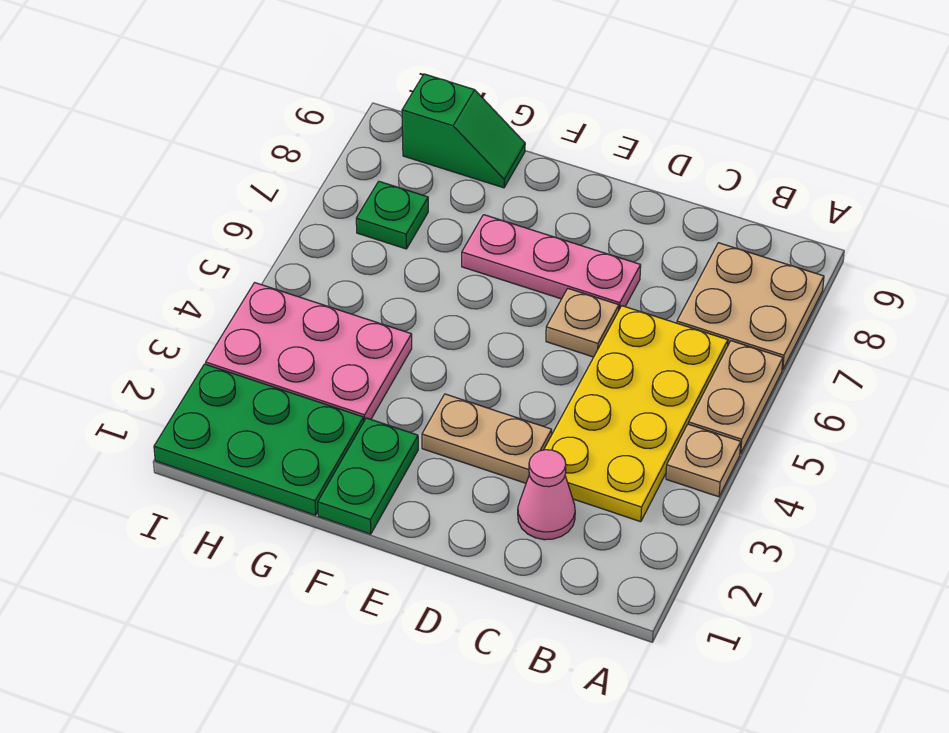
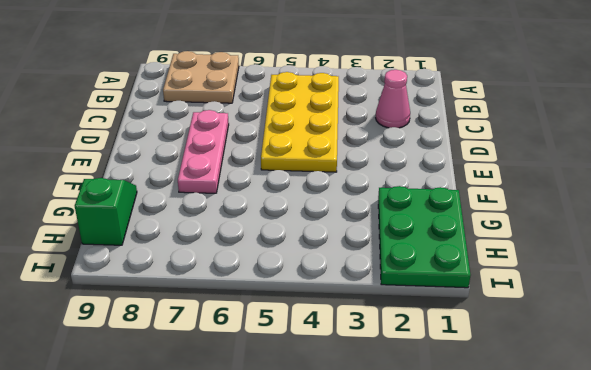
yellow plate B4:E5 level 1 -> yellow plate B3:C6 level 1
none -> tan plate A4 level 1
none -> tan plate A5:A6 level 1
none -> tan plate D3:E3 level 1

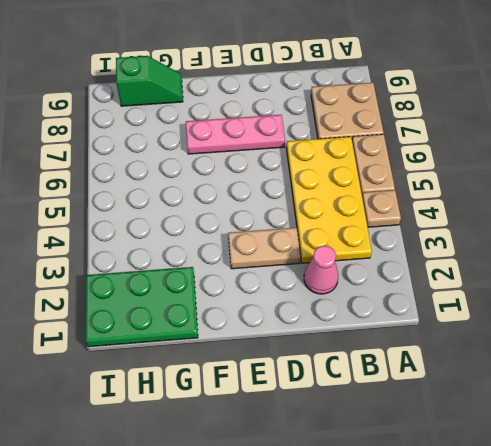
none -> tan plate D6 level 1
none -> green plate F1:F2 level 1
none -> pink plate G3:I4 level 1

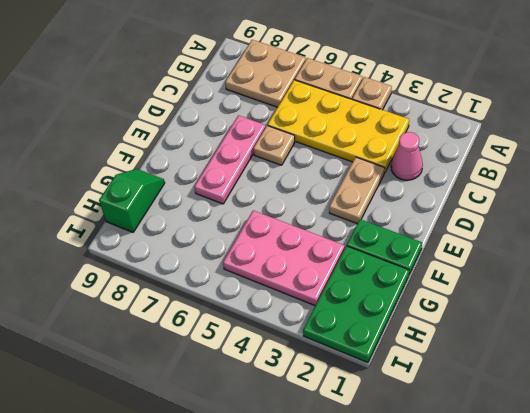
pink plate G3:H5 level 1 -> pink plate G3:I4 level 1
none -> green plate H7 level 1

